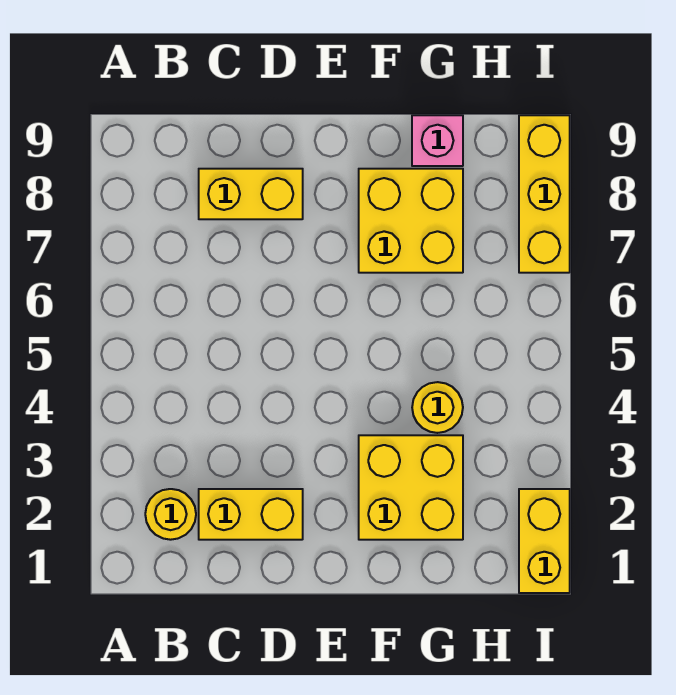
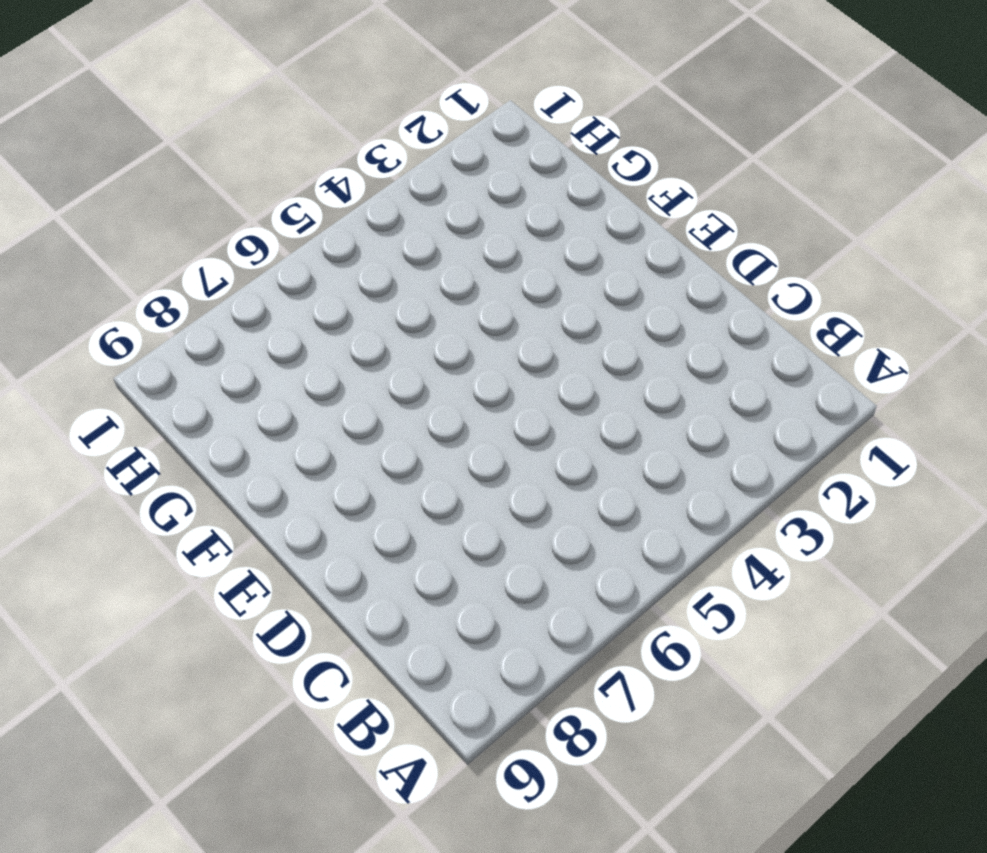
none -> yellow round brick B2 level 1
none -> yellow brick C2:D2 level 1

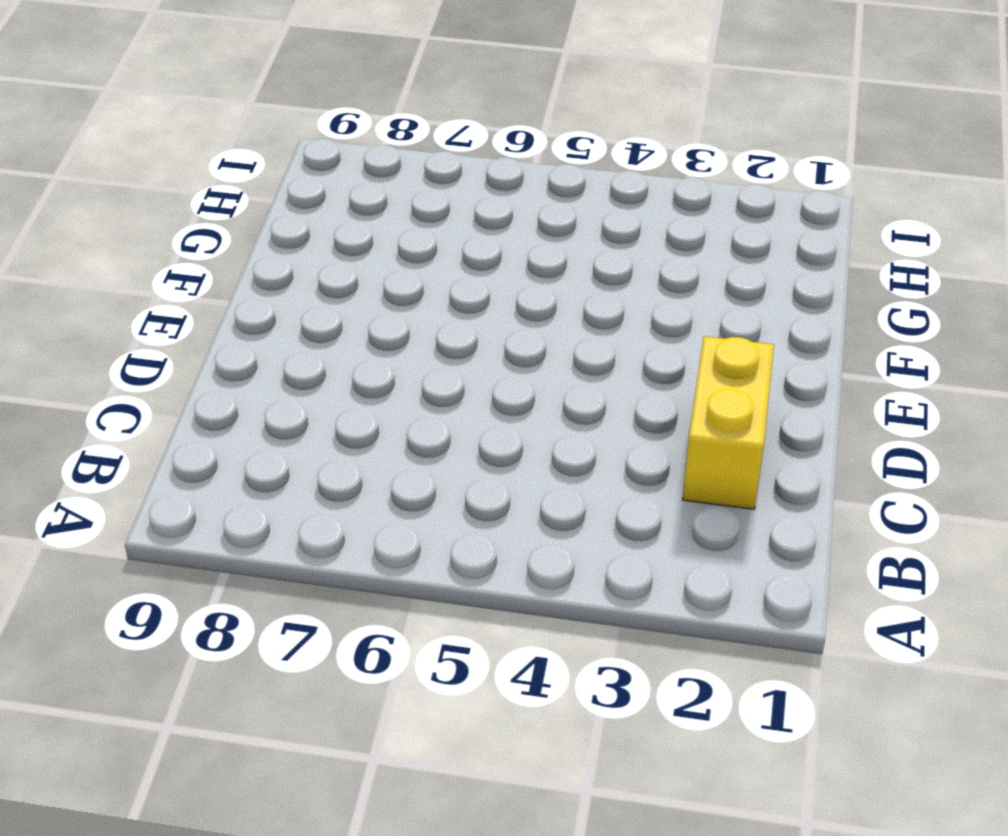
none -> yellow round brick B2 level 1
none -> yellow brick C8:D8 level 1

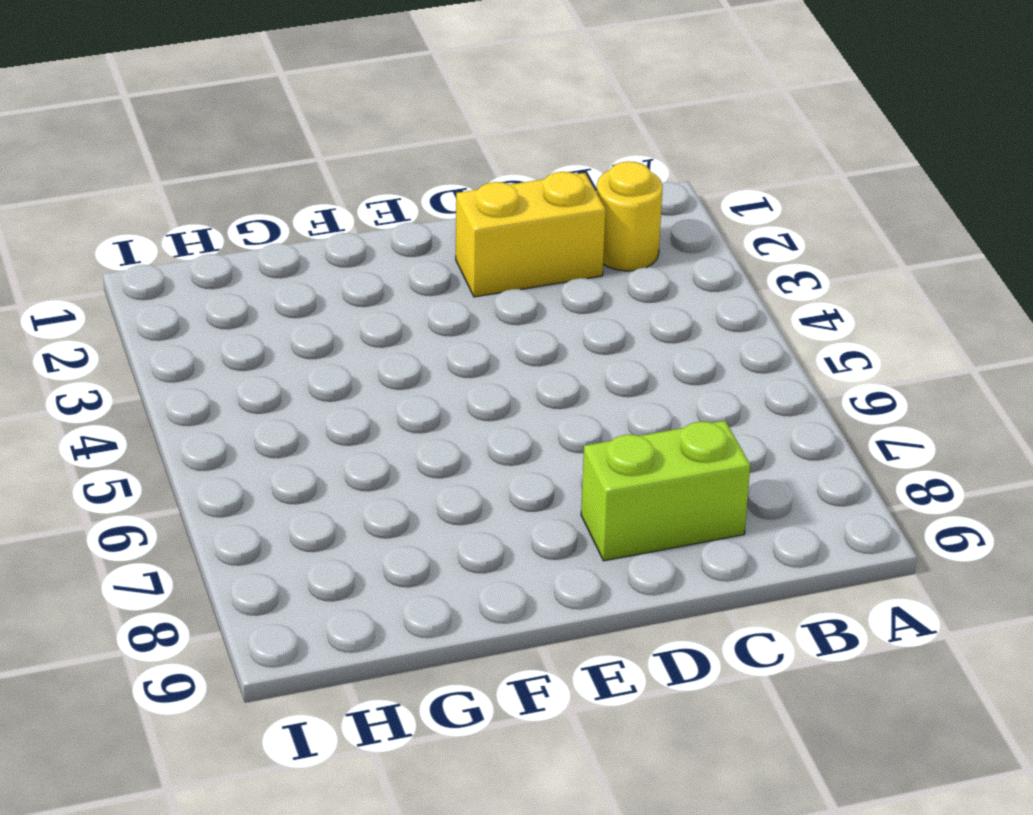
lime brick C8:D8 level 1 -> yellow brick C8:D8 level 1
none -> yellow brick F2:G3 level 1
none -> yellow brick F7:G8 level 1

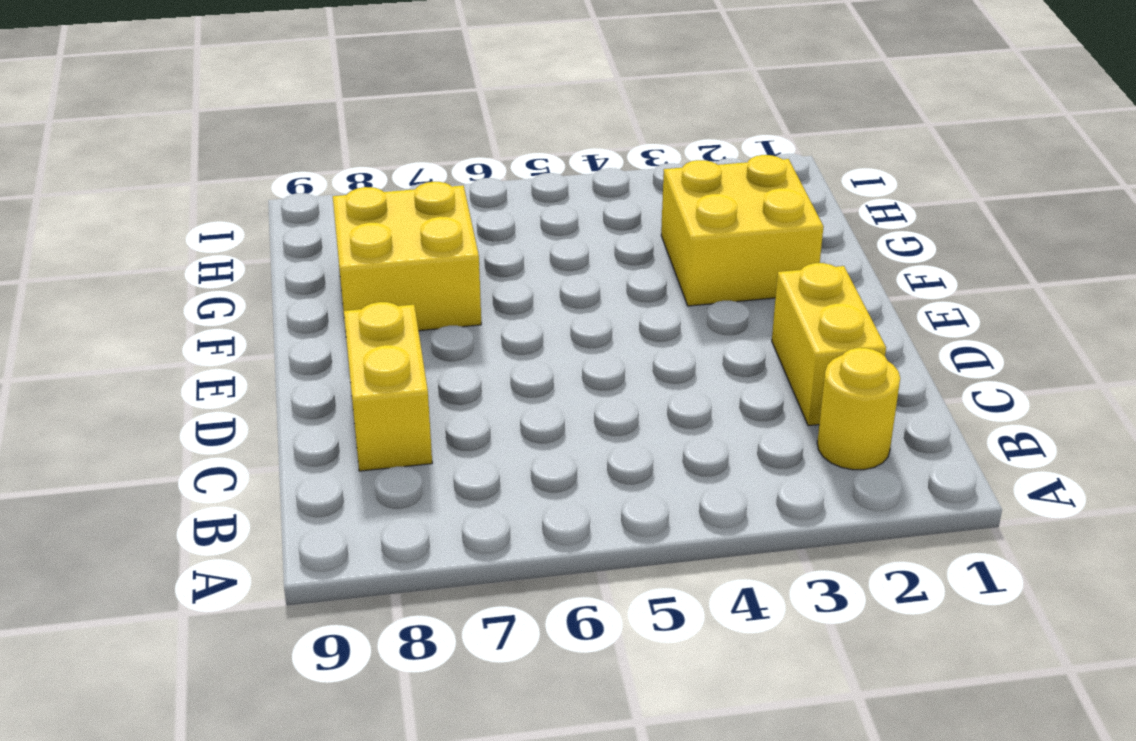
none -> yellow round brick G4 level 1
none -> pink brick G9 level 1

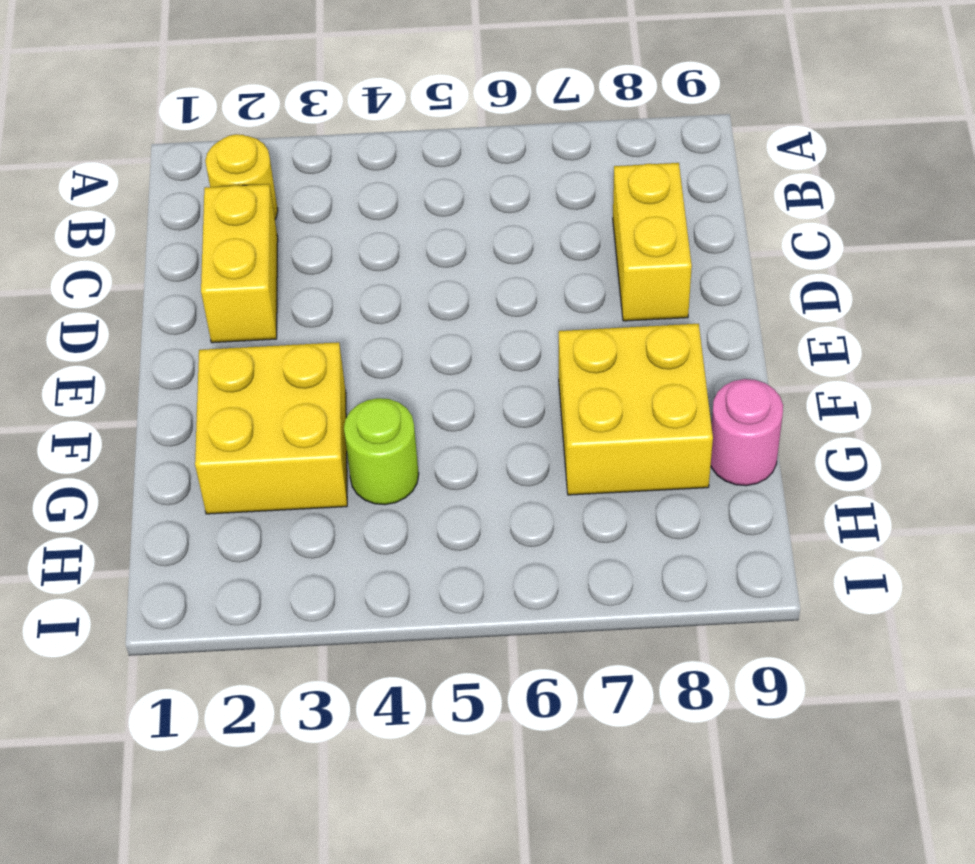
lime round brick G4 level 1 -> yellow round brick G4 level 1
pink round brick G9 level 1 -> pink brick G9 level 1
none -> yellow brick I1:I2 level 1
none -> yellow brick I7:I9 level 1

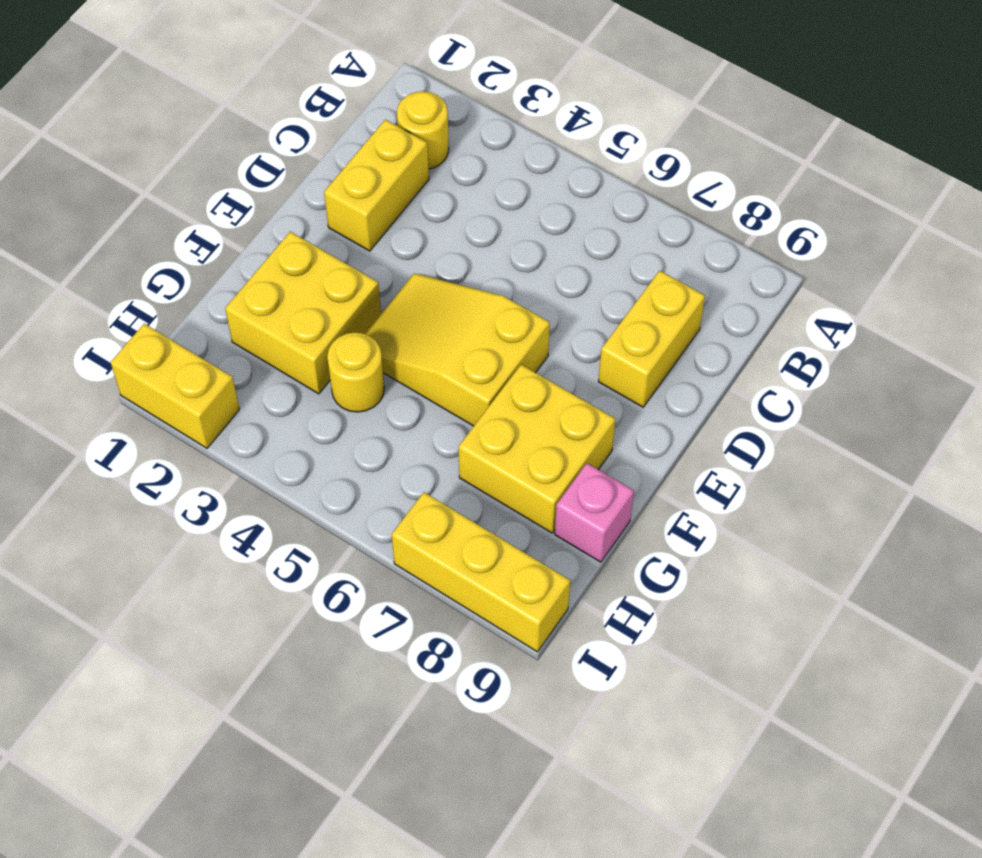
yellow slope E4:F6 level 1 top 6 -> none

